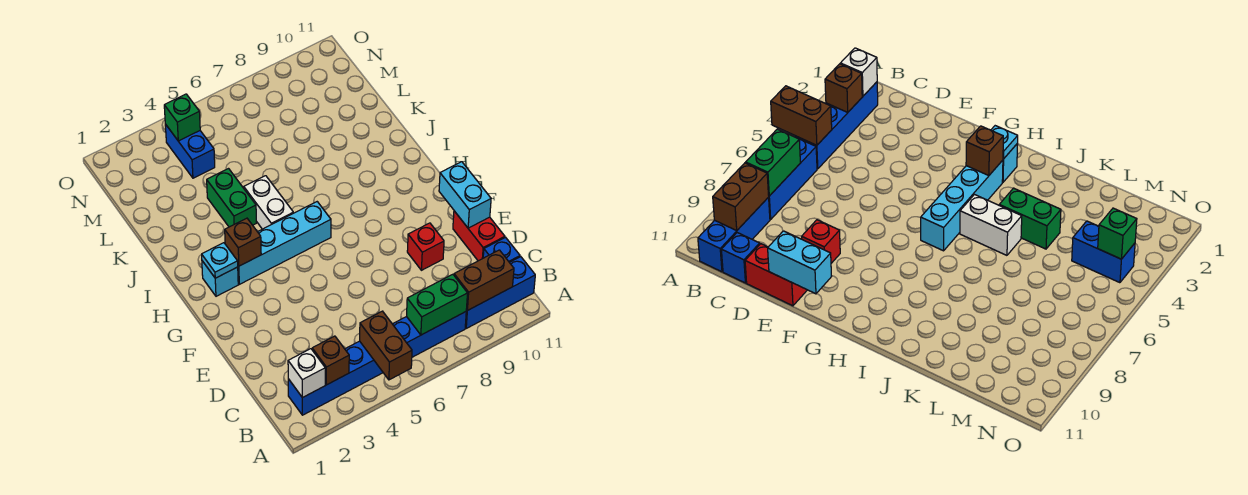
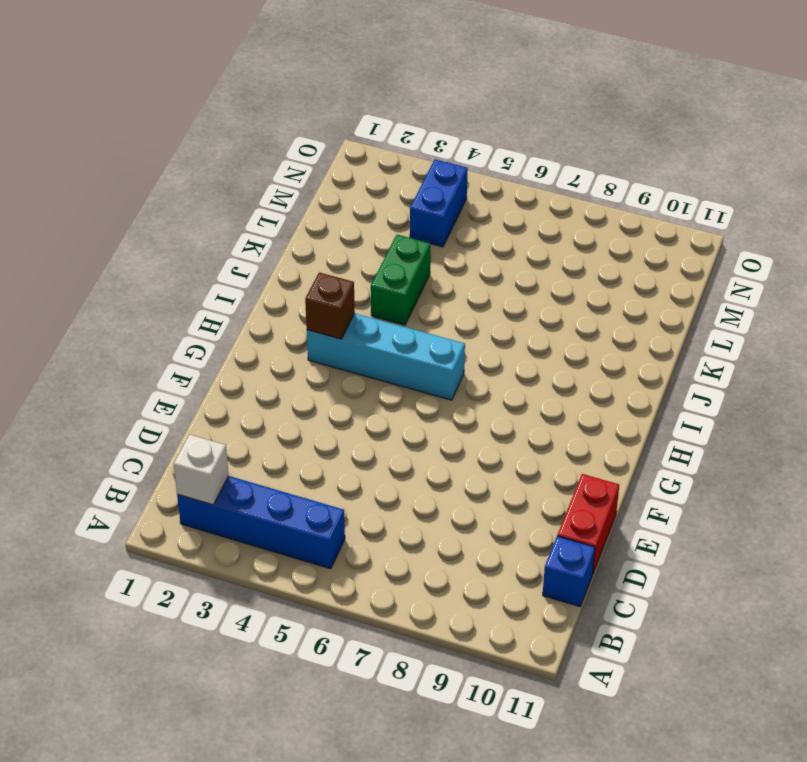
none -> blue brick B6:B8 level 1
none -> blue brick B9:B11 level 1
none -> red brick E9 level 1

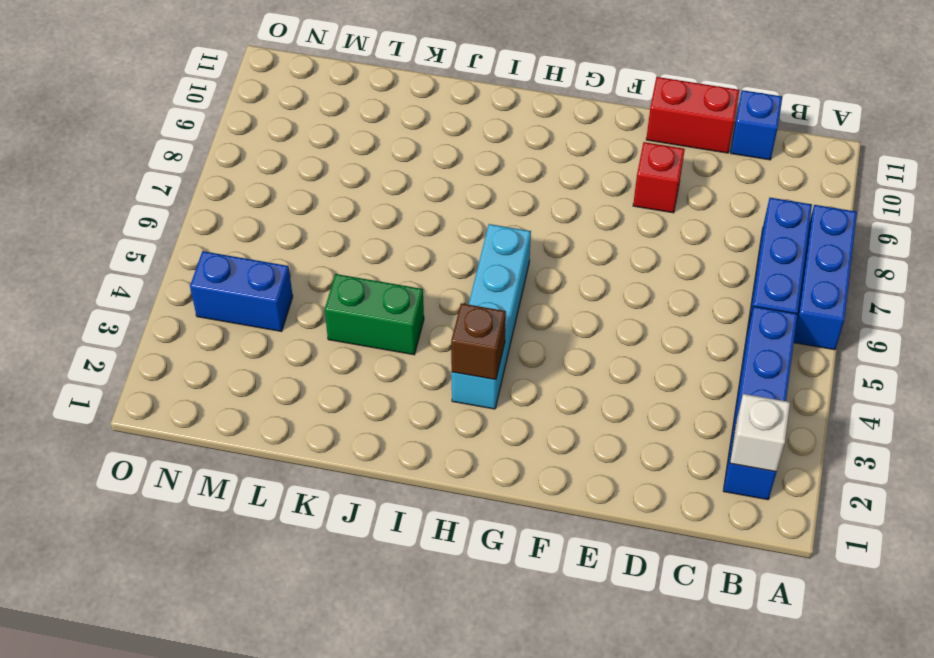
blue brick A6:A8 level 1 -> blue brick B9:B11 level 1
none -> cyan brick H2 level 1
none -> white brick I5:J5 level 1
none -> brown brick A5:B5 level 2

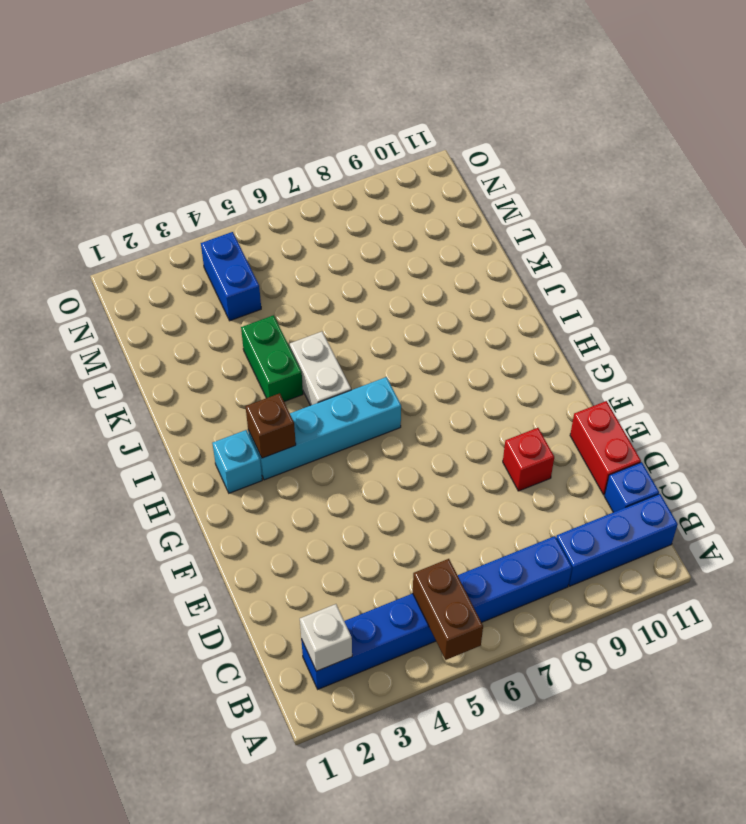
none -> brown brick B3 level 2
none -> green brick B7:B8 level 2
none -> brown brick B9:B10 level 2

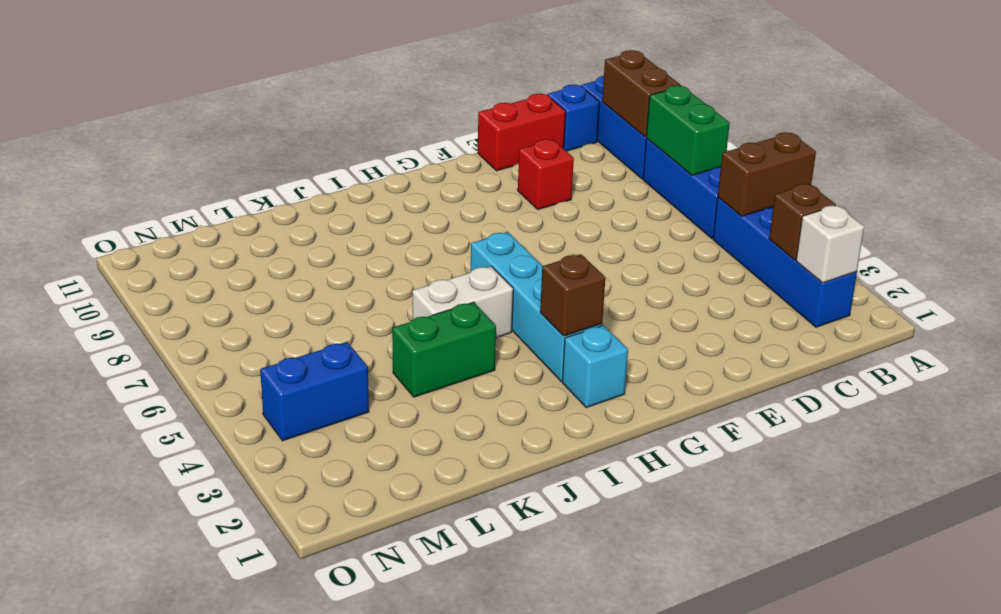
none -> cyan brick E11:F11 level 2
none -> cyan plate H2 level 2
none -> green brick N4 level 2

